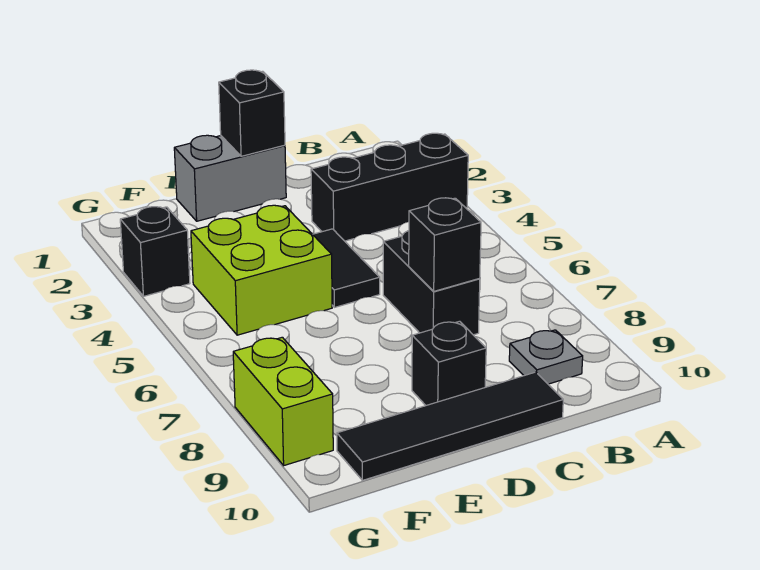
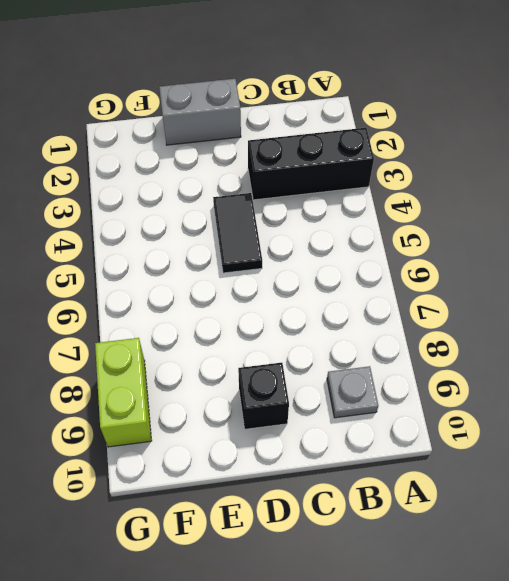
none -> black brick C6:C7 level 1
none -> black tile C10:F10 level 1
none -> lime brick E4:F5 level 1

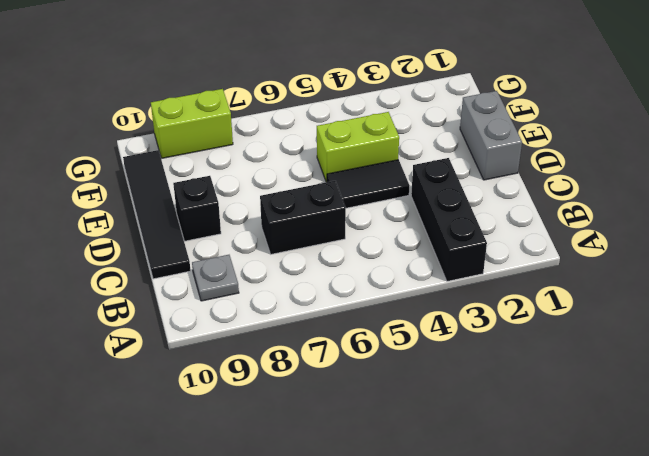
lime brick E4:E5 level 1 -> lime brick E4:F5 level 1
none -> black brick G3 level 1
none -> black brick C7 level 2
none -> black brick D1 level 2

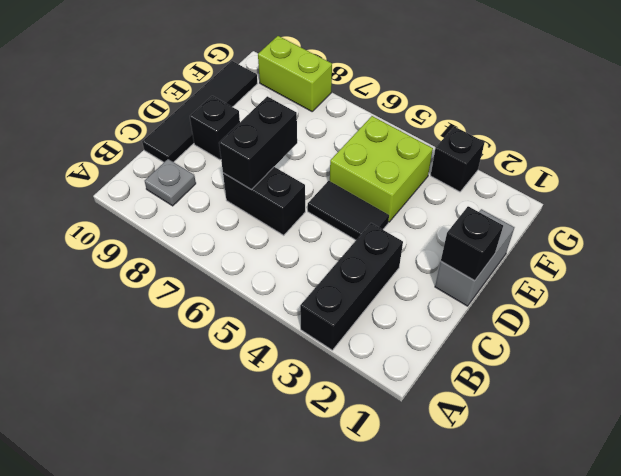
black brick C7:D7 level 2 -> black brick C7 level 2

